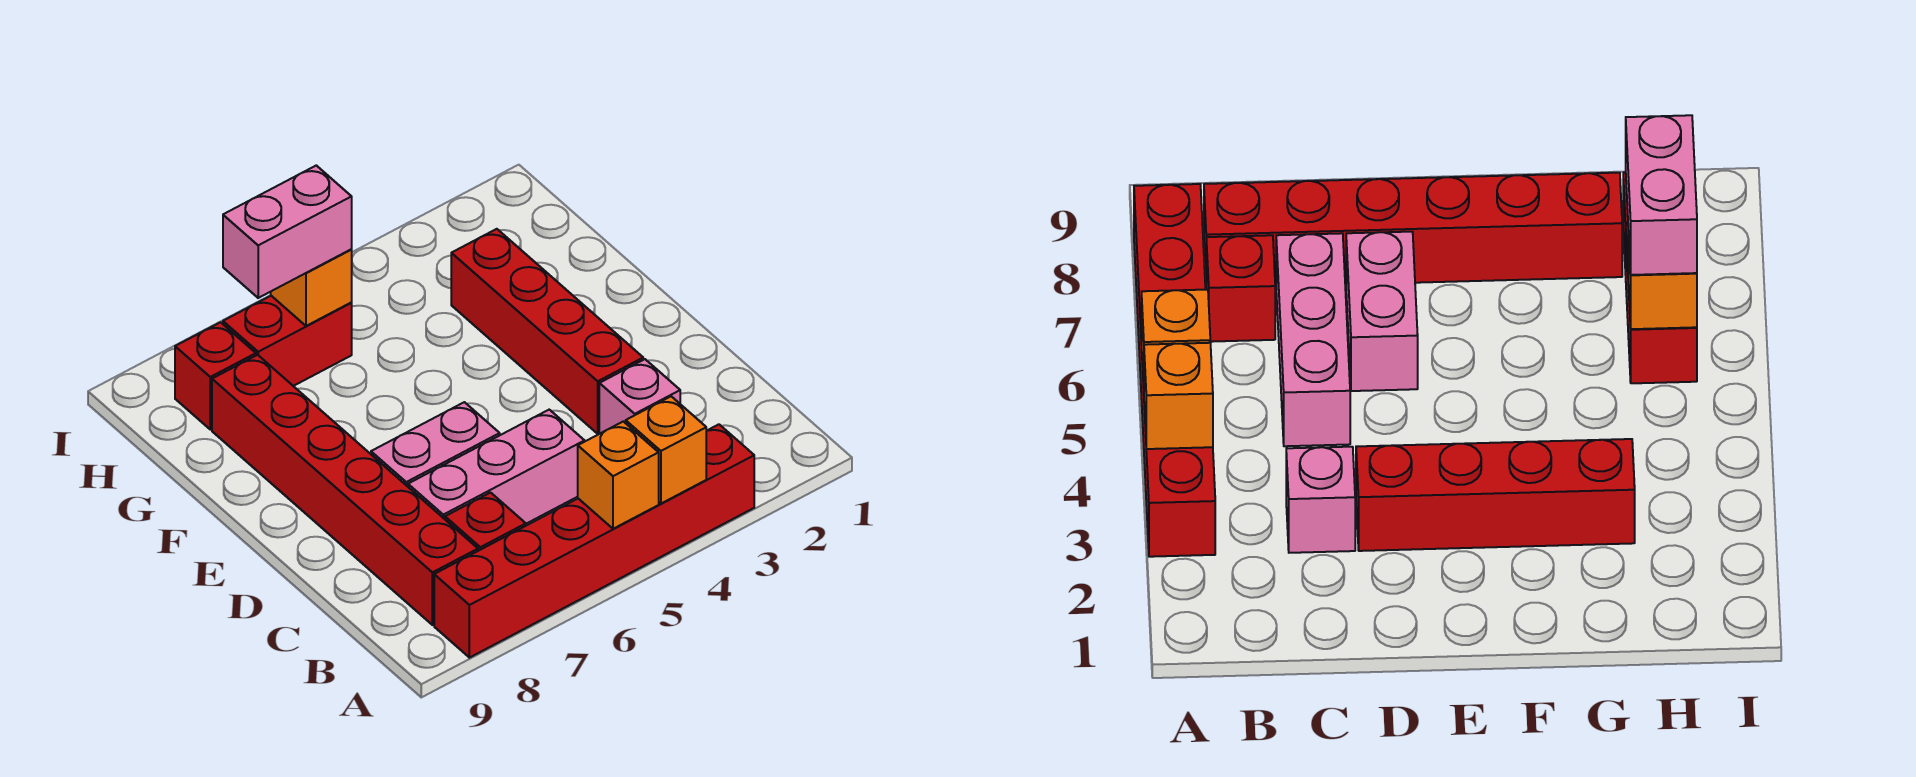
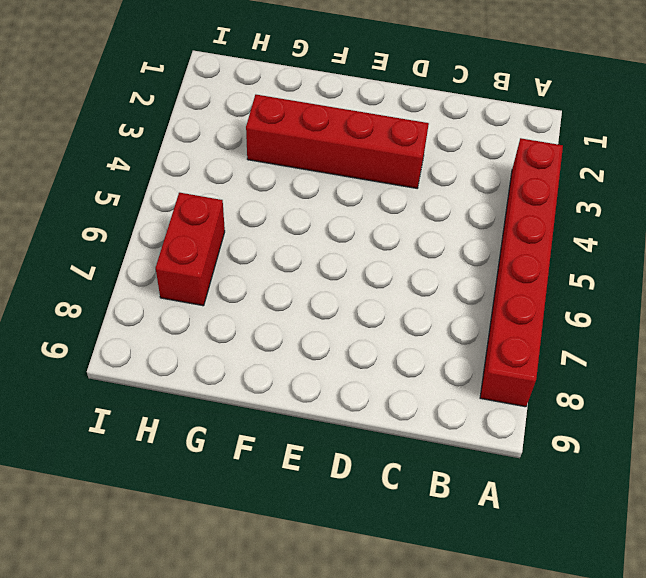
none -> red brick B7 level 1
none -> red brick B8:G8 level 1
none -> pink brick C3 level 1

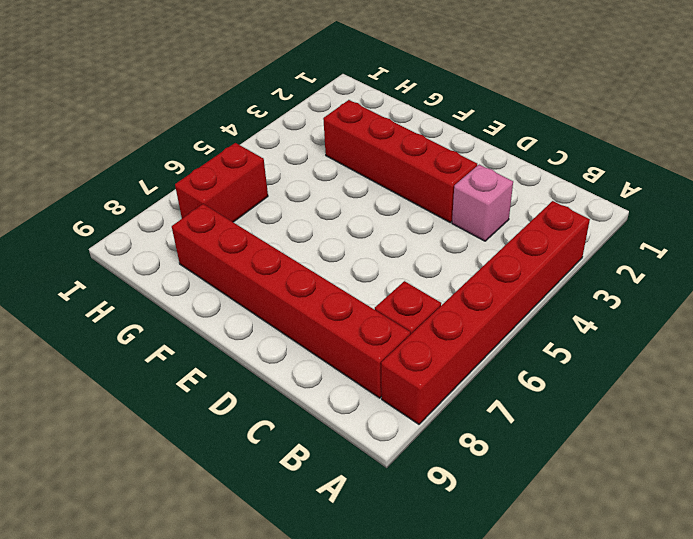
none -> pink brick C5:C7 level 1
none -> pink brick D6:D7 level 1
none -> red brick H8 level 1

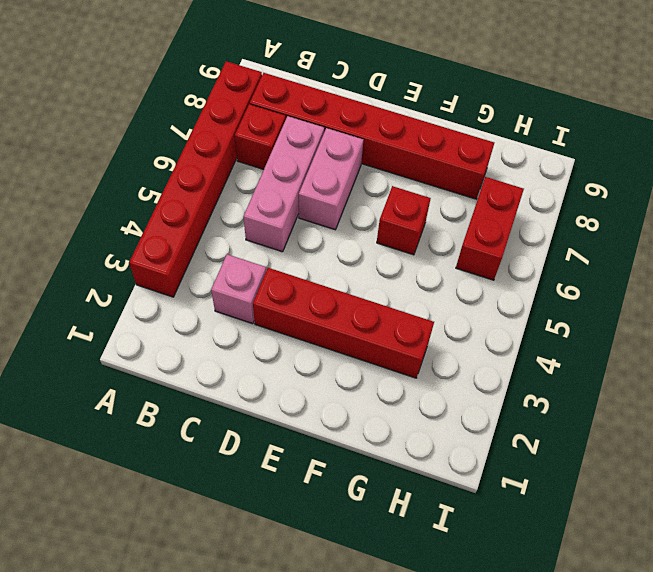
red brick F6 level 1 -> red brick H8 level 1
none -> orange brick A4 level 2
none -> orange brick A5 level 2
none -> orange brick H6 level 2

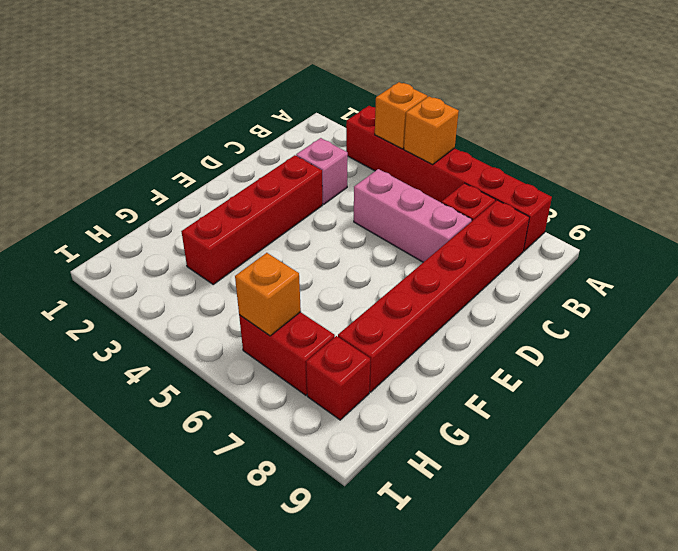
none -> pink brick D6:D7 level 1
none -> pink brick H6:H7 level 3

